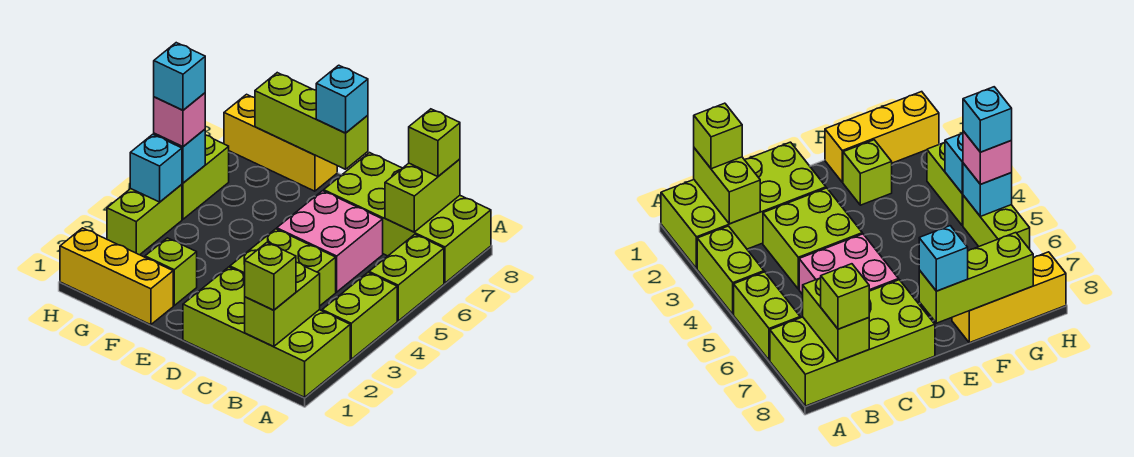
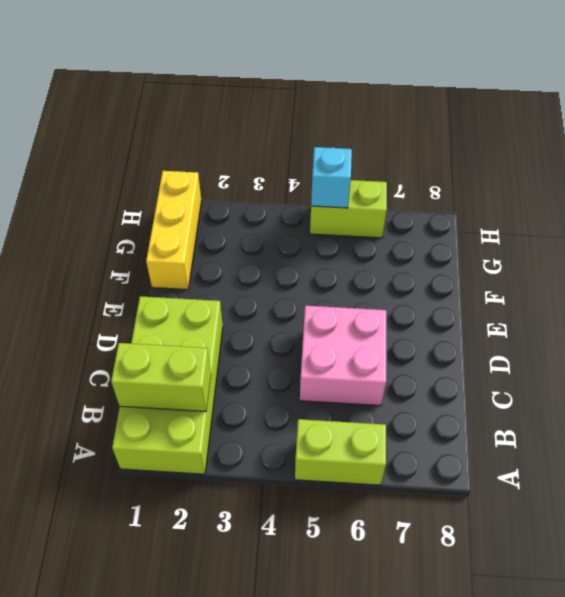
none -> lime brick A3:A4 level 1
none -> lime brick A7:D8 level 1
none -> lime brick C3:D4 level 1

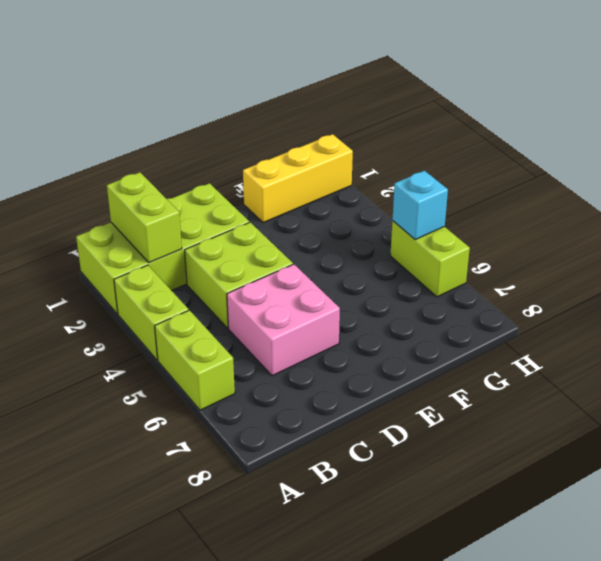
none -> lime brick A7:D8 level 1
none -> lime brick F2 level 1
none -> yellow brick F8:H8 level 1

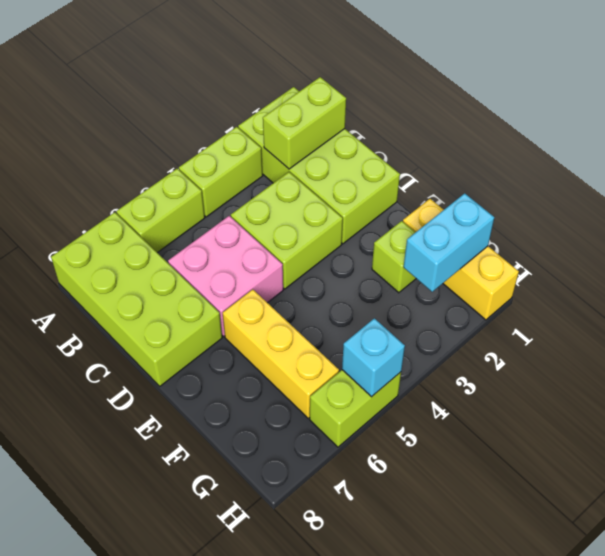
yellow brick E6:G6 level 1 -> yellow brick F8:H8 level 1
cyan brick G1:G2 level 2 -> none
none -> lime brick H3:H4 level 1
none -> lime brick B7:B8 level 2
none -> lime brick E8:G8 level 2

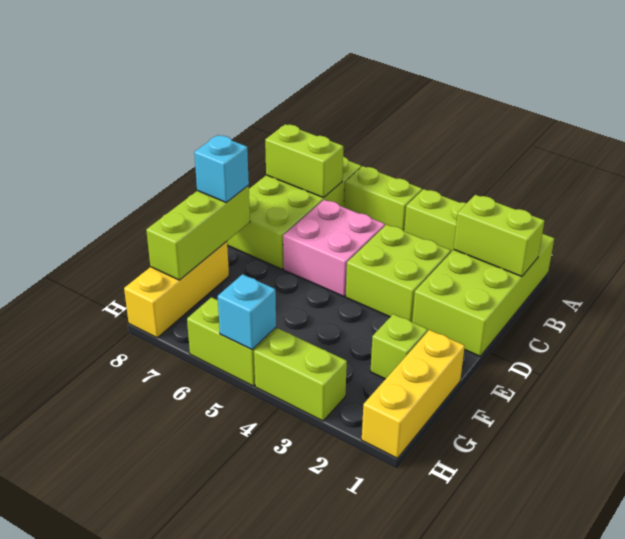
none -> cyan brick H4 level 2
none -> lime brick B1 level 3
none -> lime brick B8 level 3

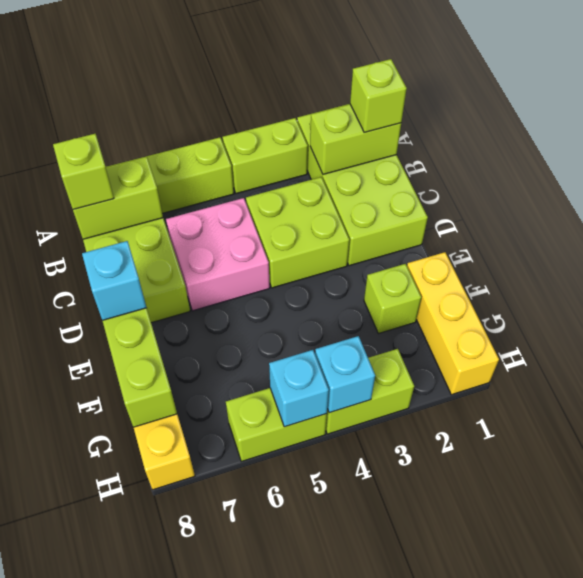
none -> pink brick H5 level 3
none -> cyan brick H5 level 4

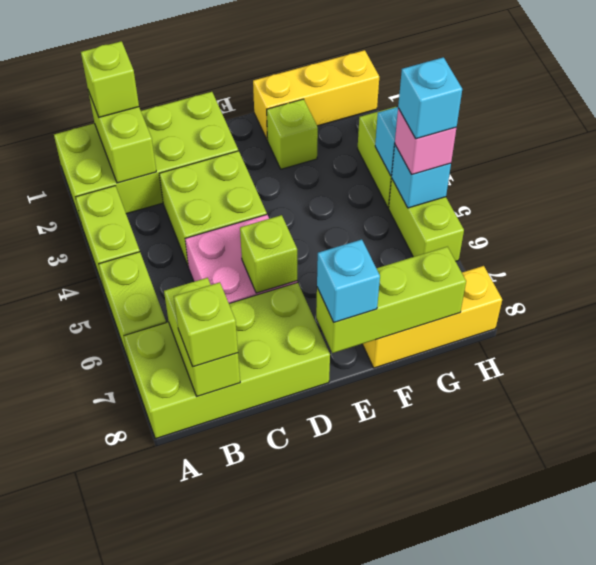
lime brick D6 level 2 -> none

